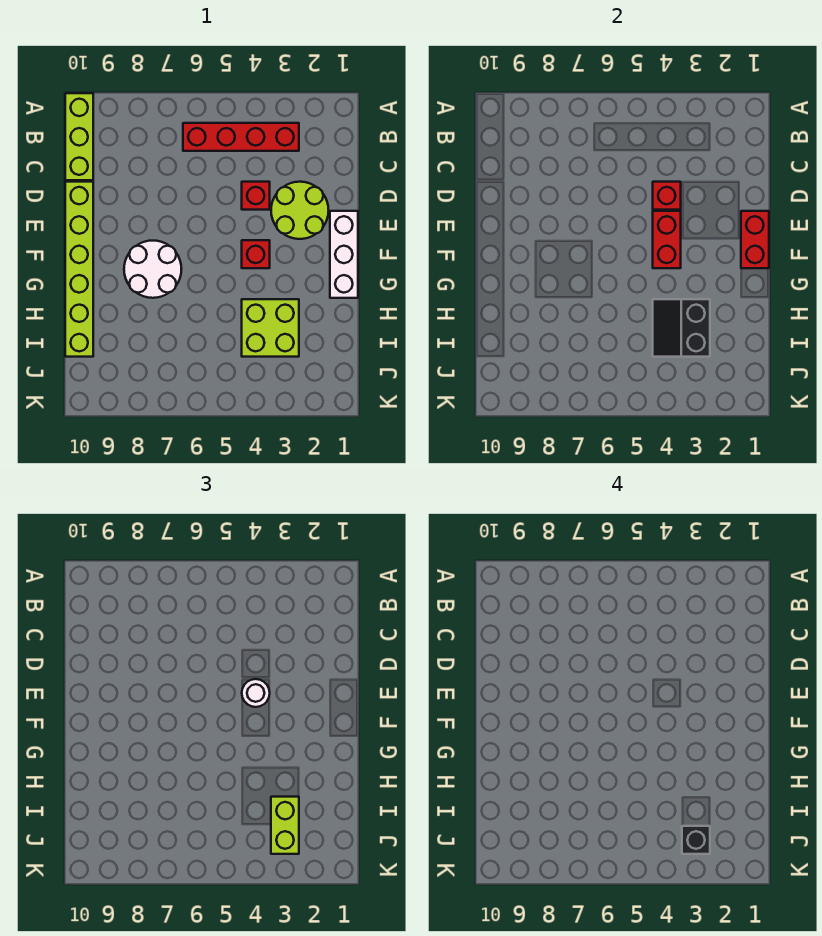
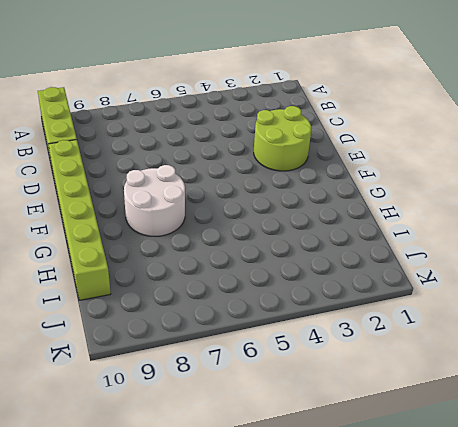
none -> red brick B3:B6 level 1
none -> red brick D4 level 1
none -> white brick E1:G1 level 1

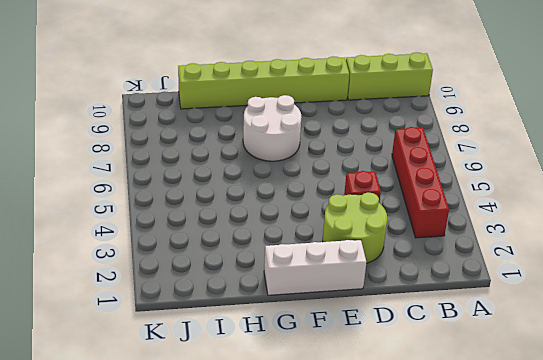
none -> red brick F4 level 1
none -> lime brick H3:I4 level 1
none -> red brick D4 level 2

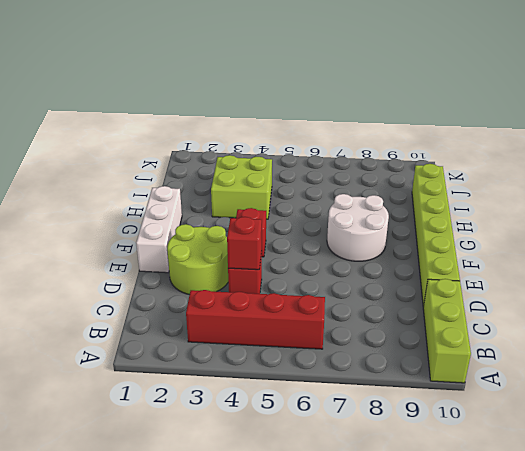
none -> red brick E1:F1 level 2
none -> red brick E4:F4 level 2
none -> black slope H3:I4 level 2 top 3

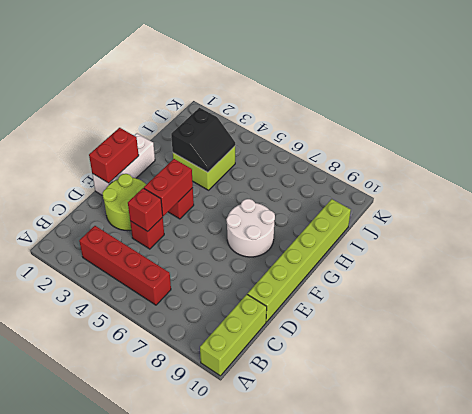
none -> white round brick E4 level 3
none -> lime brick I3:J3 level 3
none -> black brick J3 level 4

